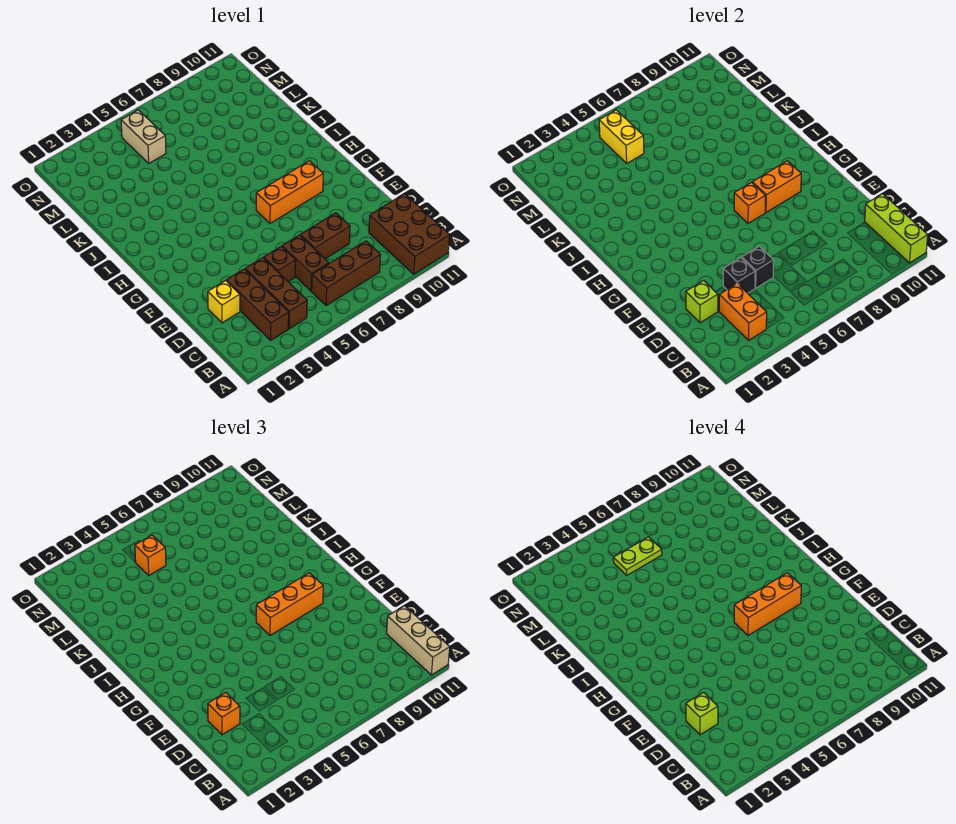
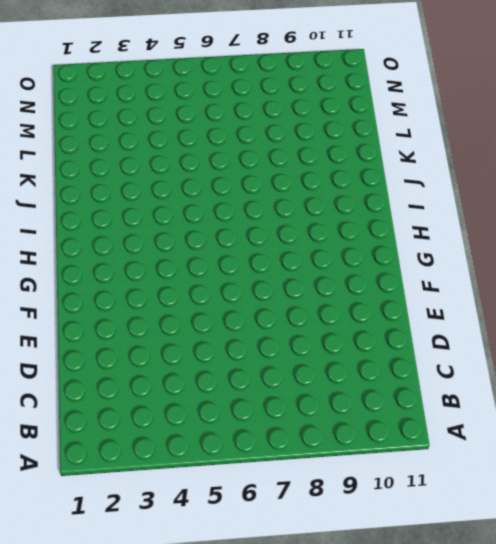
none -> brown brick A10:C11 level 1
none -> brown brick B3:D3 level 1
none -> brown brick B4:D4 level 1

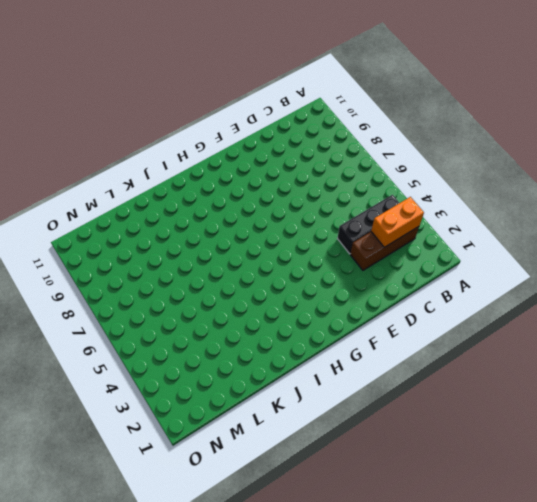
black brick B4:D4 level 1 -> brown brick B4:D4 level 1
none -> brown brick A10:C11 level 1
none -> brown brick B6:B8 level 1
none -> brown brick C6:D6 level 1

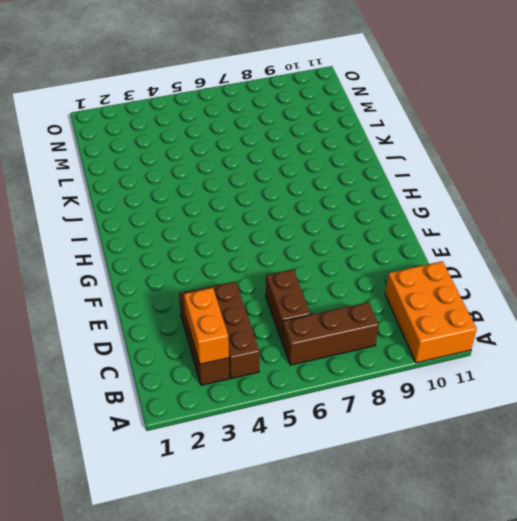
orange brick A10:C11 level 1 -> brown brick A10:C11 level 1
none -> yellow brick D2 level 1
none -> brown brick D5 level 1
none -> brown brick D7:D8 level 1

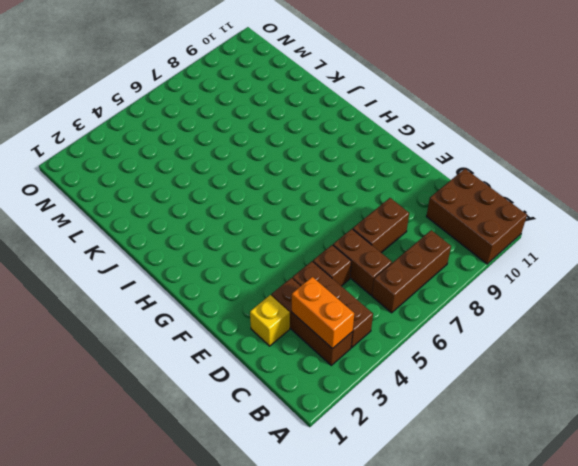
none -> orange brick G7:G9 level 1
none -> tan brick M5:N5 level 1
none -> lime brick A11:C11 level 2

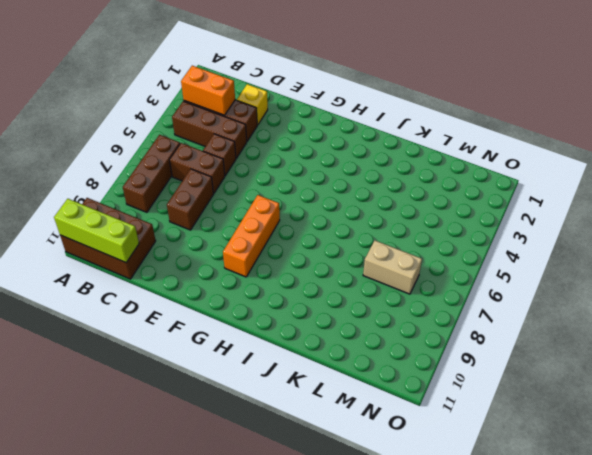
tan brick L7:M7 level 1 -> tan brick M5:N5 level 1
none -> lime brick D2 level 2
none -> black brick D4 level 2
none -> black brick D5 level 2

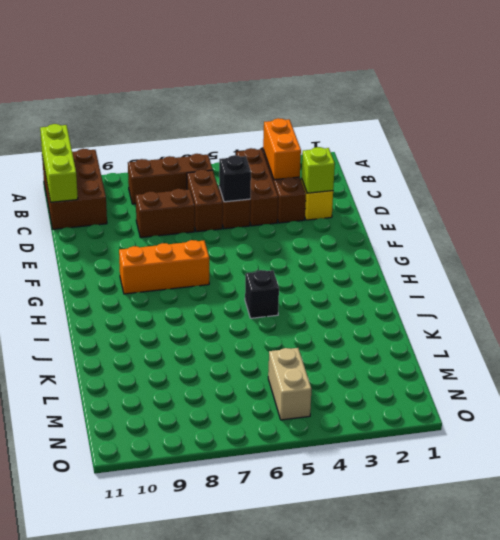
black brick I5 level 1 -> black brick D4 level 2
none -> orange brick G7 level 2
none -> orange brick G8:G9 level 2
none -> yellow brick M5:N5 level 2

